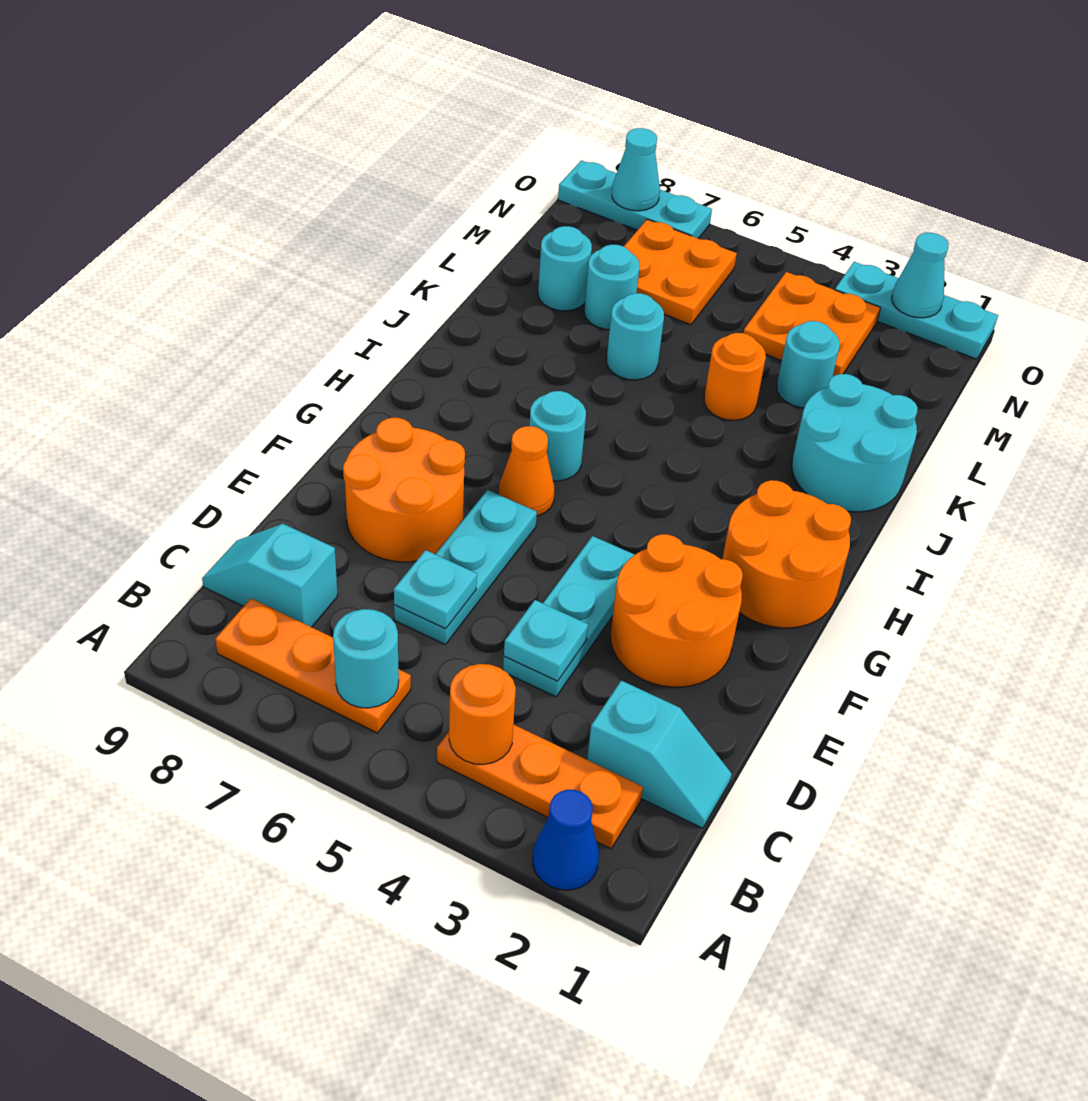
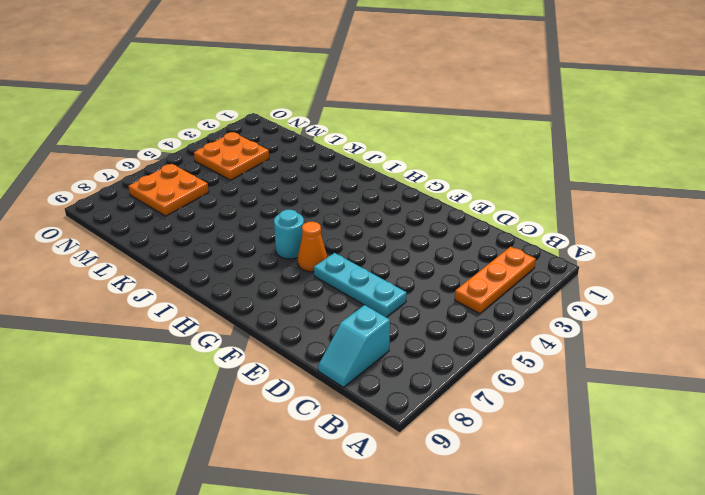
none -> blue cone A2 level 1
none -> orange plate B6:B8 level 1
none -> cyan slope C1:C2 level 1 top 2

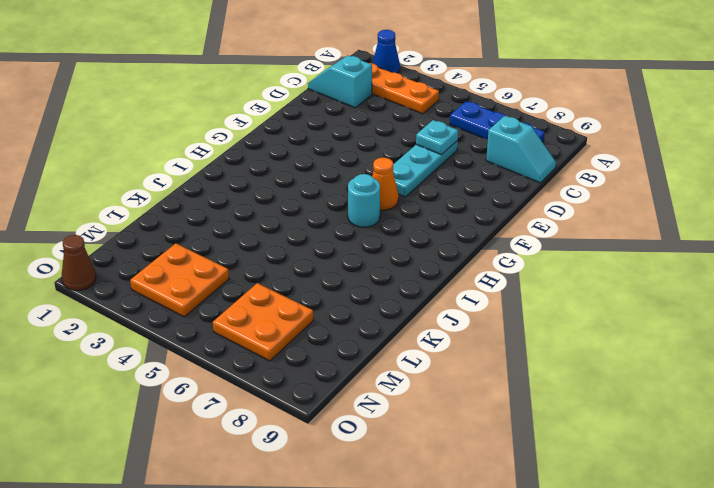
blue plate B6:B8 level 1 -> orange plate B6:B8 level 1
brown cone O1 level 1 -> cyan plate O1:O3 level 1
none -> cyan plate D4:F4 level 1
none -> orange round brick E2:F3 level 1
none -> orange round brick E7:F8 level 1

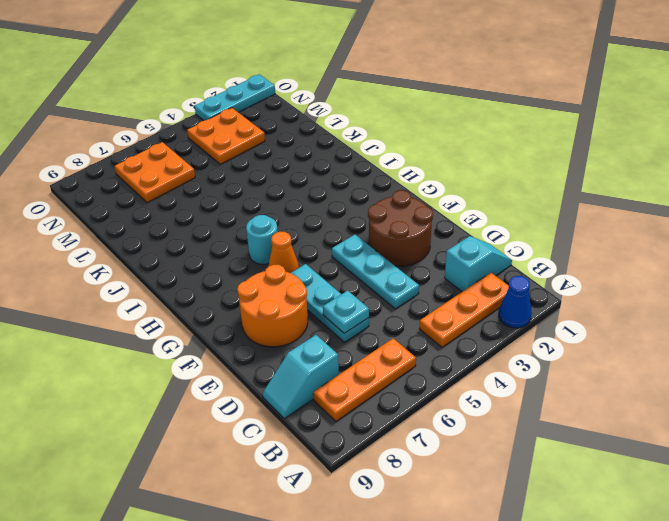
brown round brick E2:F3 level 1 -> orange round brick E2:F3 level 1
none -> orange round brick G1:H2 level 1
none -> cyan round brick J1:K2 level 1
none -> orange round brick K4 level 1

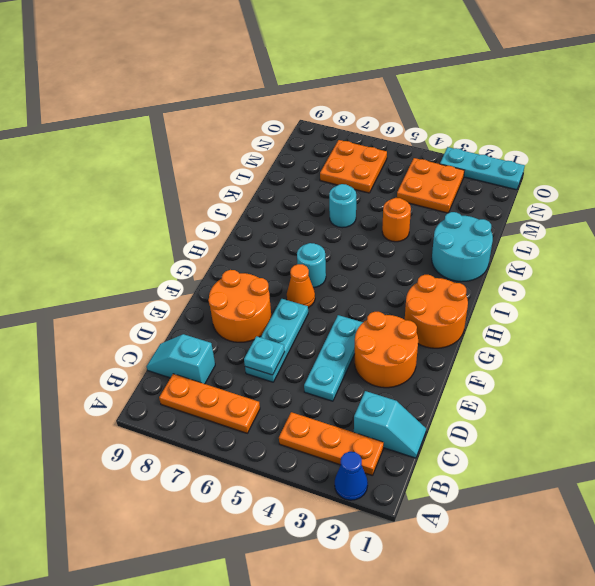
none -> cyan round brick L3 level 1
none -> cyan round brick L7 level 1
none -> cyan round brick L8 level 1

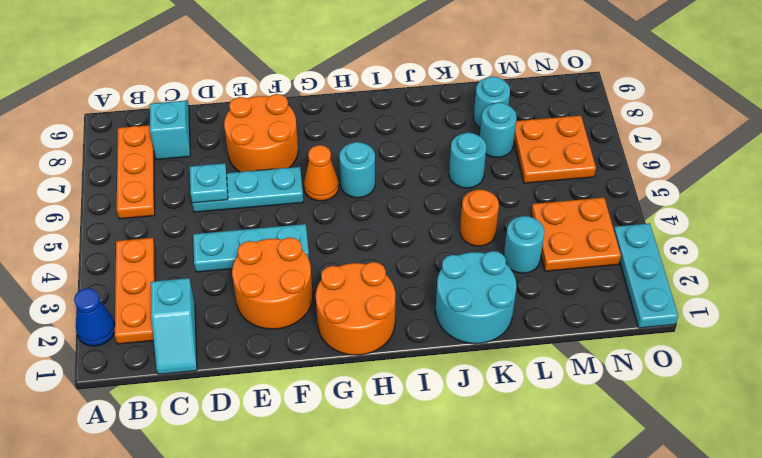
none -> cyan plate O7:O9 level 1
none -> orange round brick B4 level 2
none -> cyan round brick B6 level 2

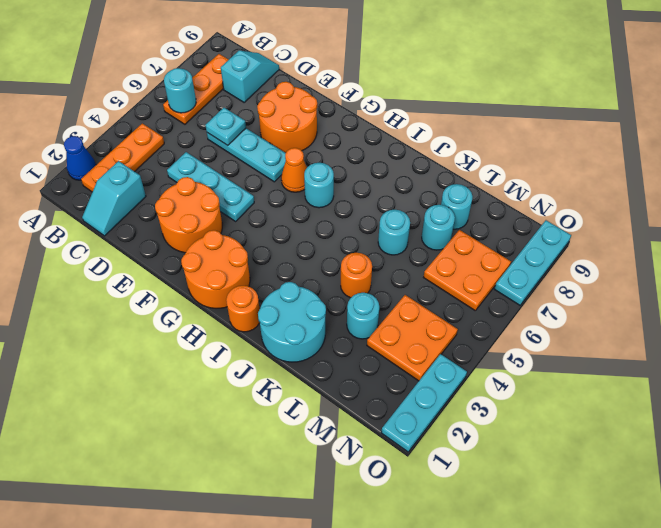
orange round brick I1 level 1 -> orange round brick B4 level 2
none -> cyan plate D4 level 2
none -> cyan cone O2 level 2
none -> cyan cone O8 level 2

